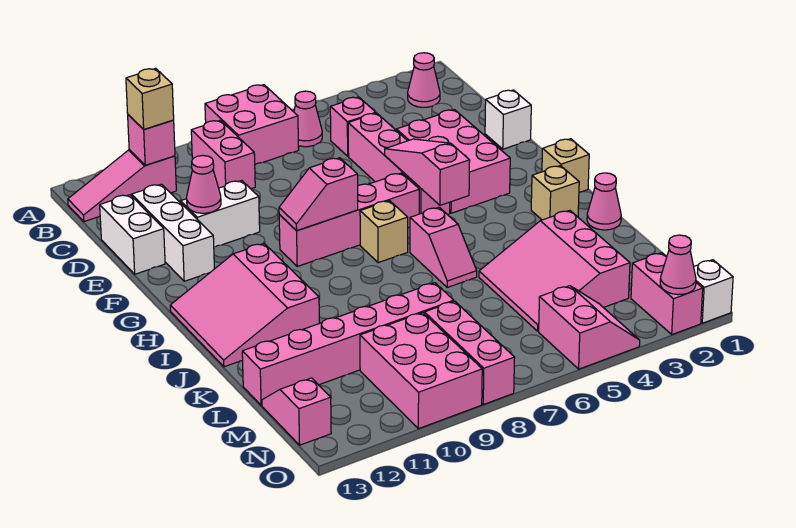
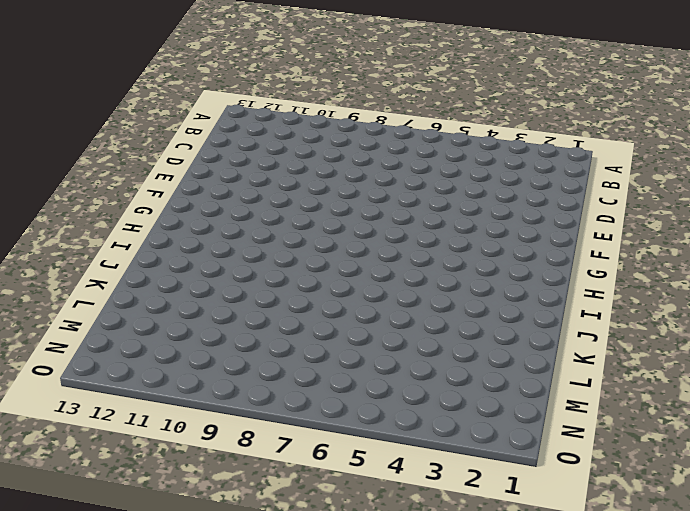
none -> pink brick A7:B8 level 1
none -> pink cone B2 level 1
none -> pink cone B6 level 1
none -> pink brick B9:C9 level 1

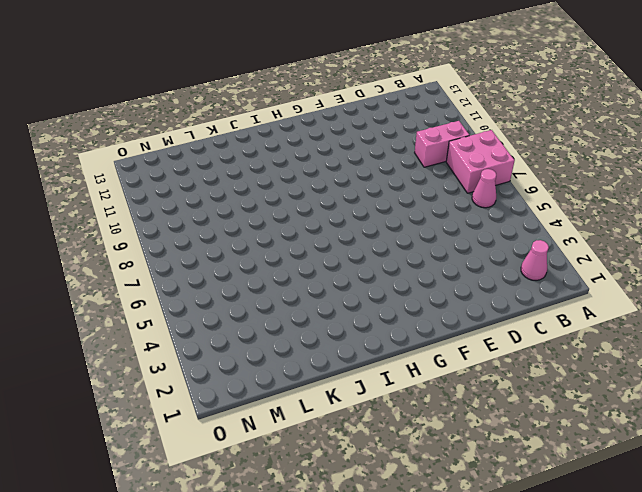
none -> pink slope B11:B13 level 1 top 11
none -> pink brick C5 level 1
none -> pink brick D5:G5 level 1
none -> white brick D12:F12 level 1

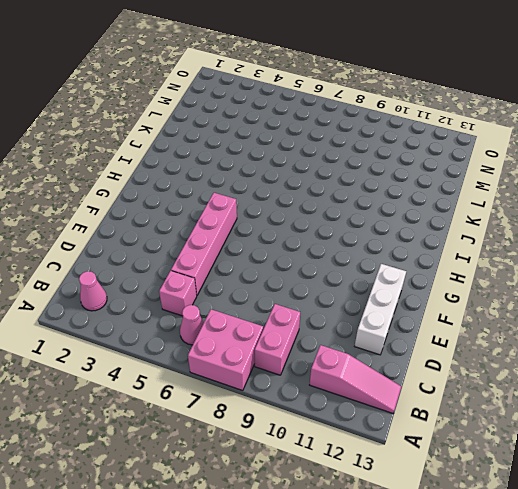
none -> white brick D13:E13 level 1
none -> white brick E1 level 1
none -> pink brick E3:G4 level 1
none -> white brick E10:E11 level 1

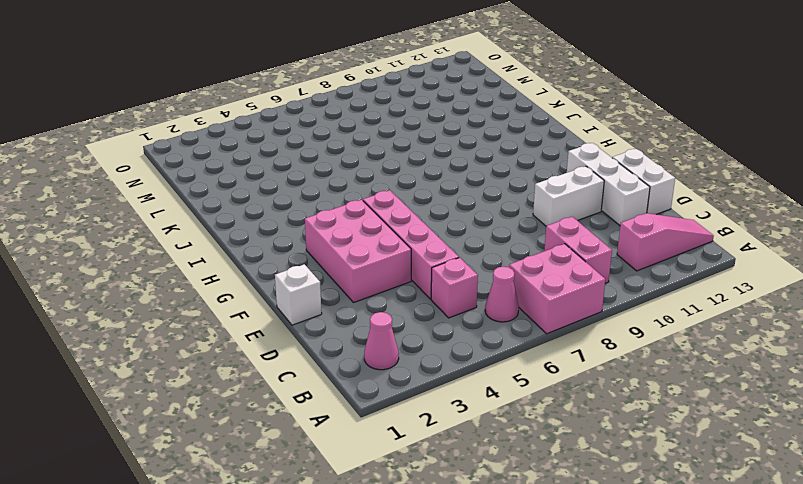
none -> pink brick G6:G9 level 1
none -> tan brick H1 level 1
none -> tan brick H7 level 1
none -> pink slope H11:J13 level 1 top 11

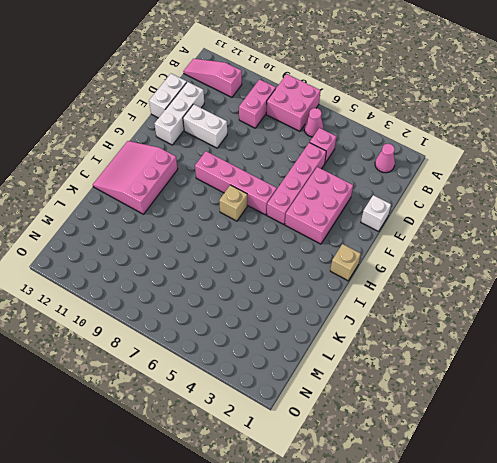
none -> tan brick I2 level 1
none -> pink slope I6:J6 level 1 top I
none -> pink cone J1 level 1
none -> pink slope K3:M5 level 1 top 3

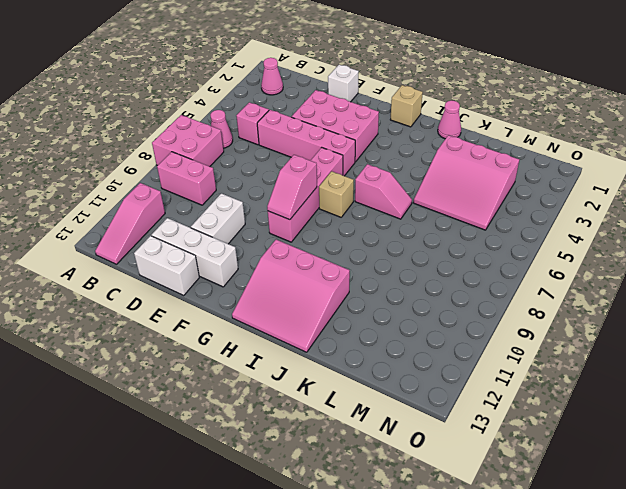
none -> tan brick I2 level 1
none -> pink brick L8:L13 level 1
none -> pink brick M8:O8 level 1
none -> pink brick M9:O10 level 1

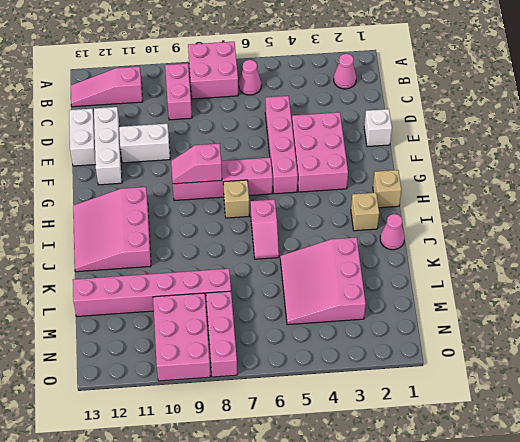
none -> pink brick C5 level 1
none -> pink slope M13:N13 level 1 top N
none -> pink brick N2:O2 level 1
none -> pink slope N4:O5 level 1 top 5

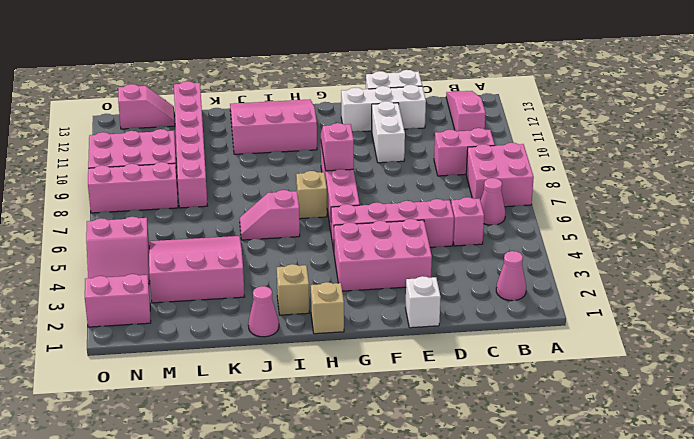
none -> white brick O1 level 1
none -> pink brick B11 level 2
none -> pink cone E11 level 2
none -> pink slope F5:H5 level 2 top H

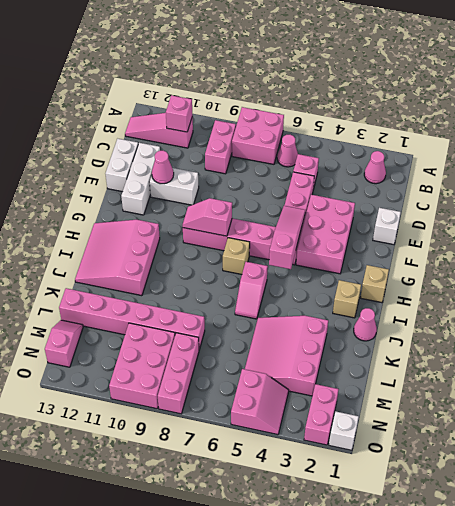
none -> pink cone O2 level 2
none -> tan brick B11 level 3

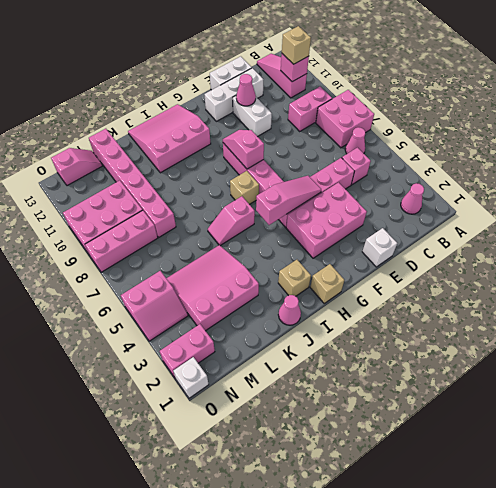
none -> pink cone O2 level 2

